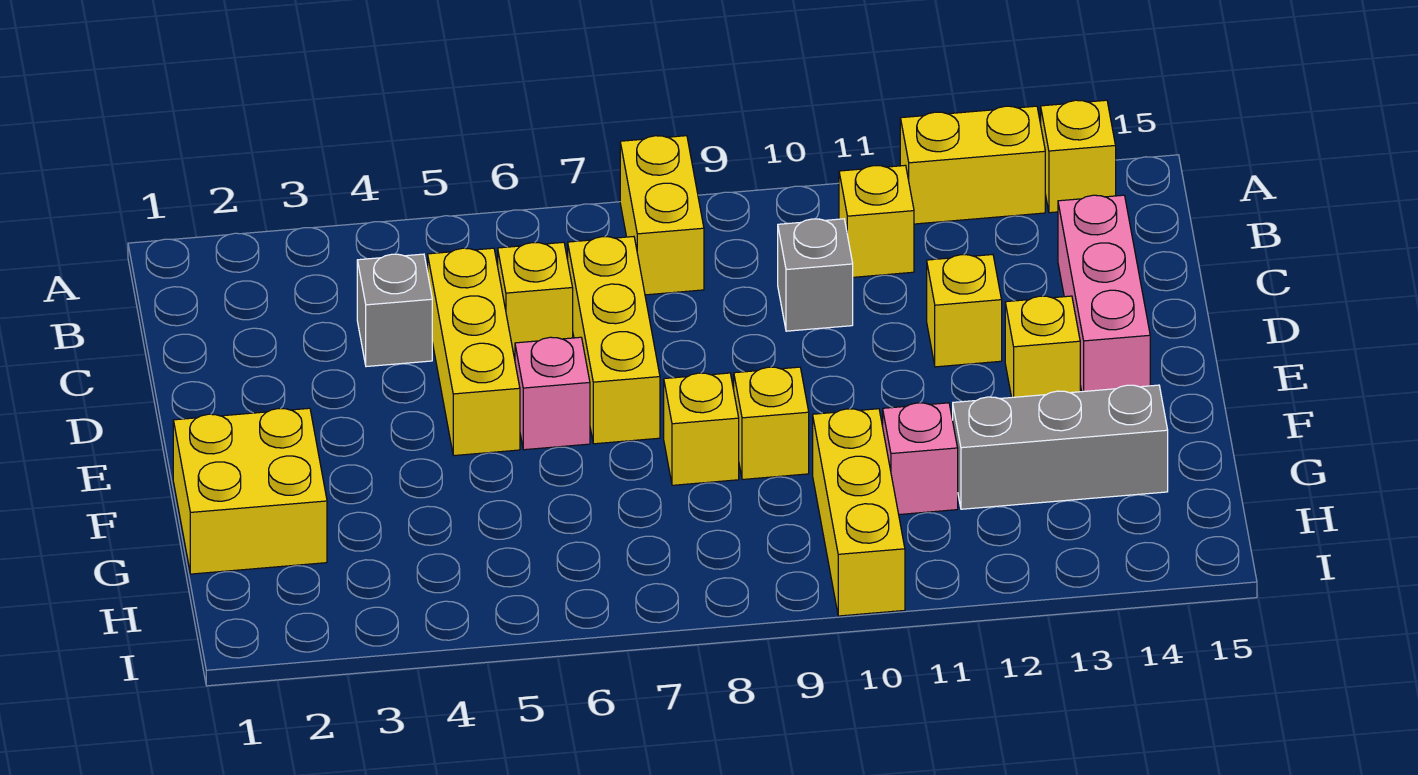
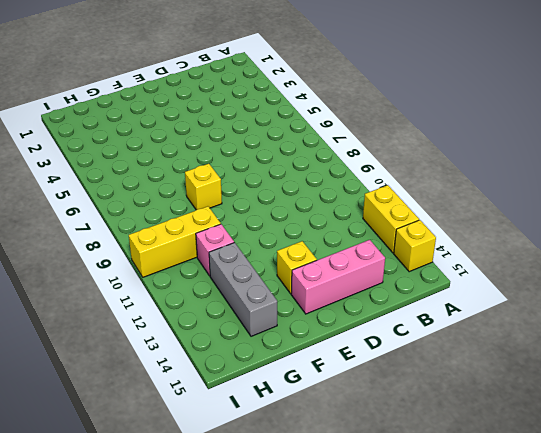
none -> yellow brick A8:B8 level 1
none -> yellow brick B11 level 1
none -> grey brick C4 level 1

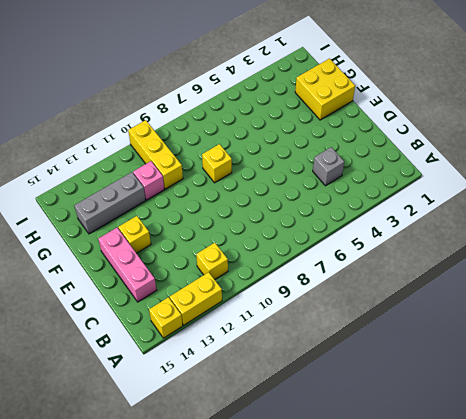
none -> yellow brick A8:B8 level 1
none -> yellow brick C5:E5 level 1
none -> yellow brick C6 level 1

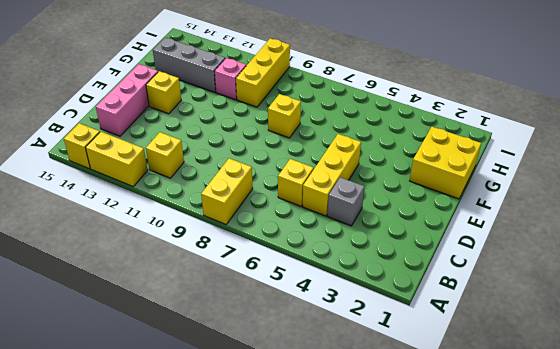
none -> yellow brick C7:E7 level 1
none -> grey brick C10 level 1
none -> yellow brick D12 level 1

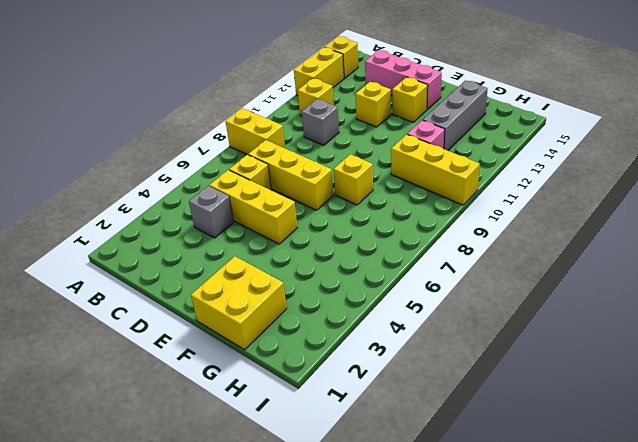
none -> pink brick E6 level 1
none -> yellow brick F9 level 1

